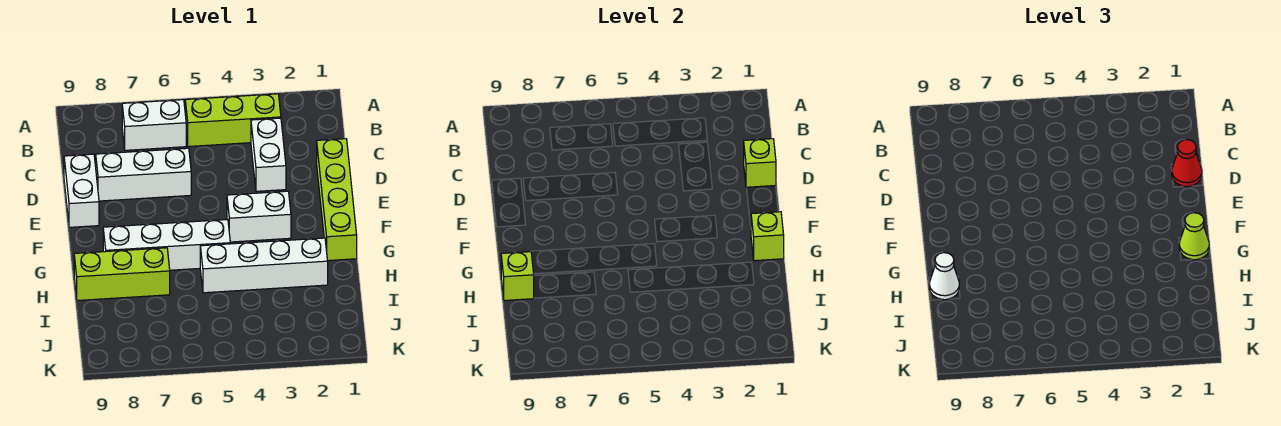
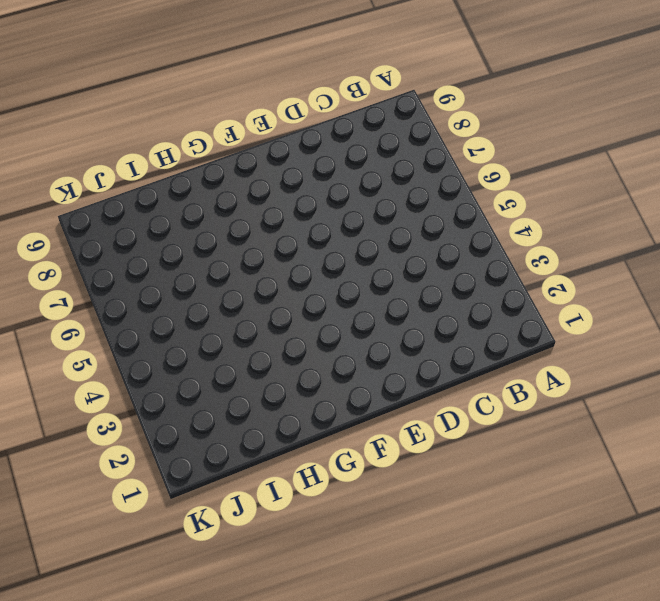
none -> lime brick B3:B5 level 1
none -> white brick B6:B7 level 1
none -> white brick C3:D3 level 1

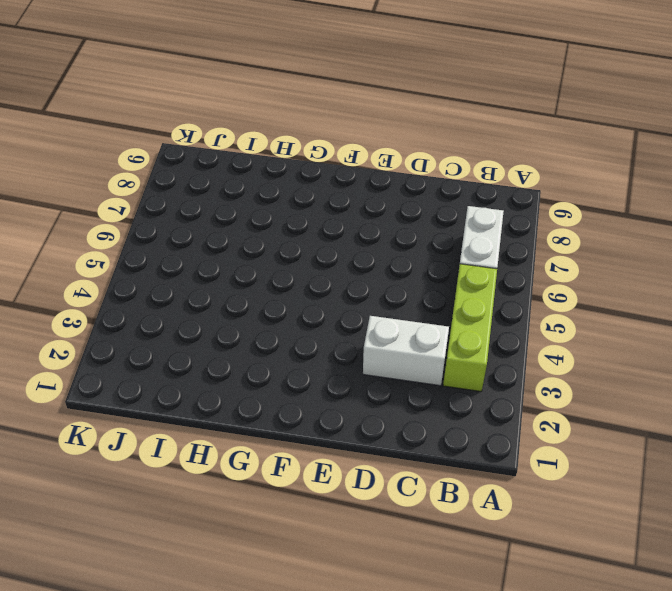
none -> lime brick D1:G1 level 1
none -> white brick D6:D8 level 1
none -> white brick D9:E9 level 1

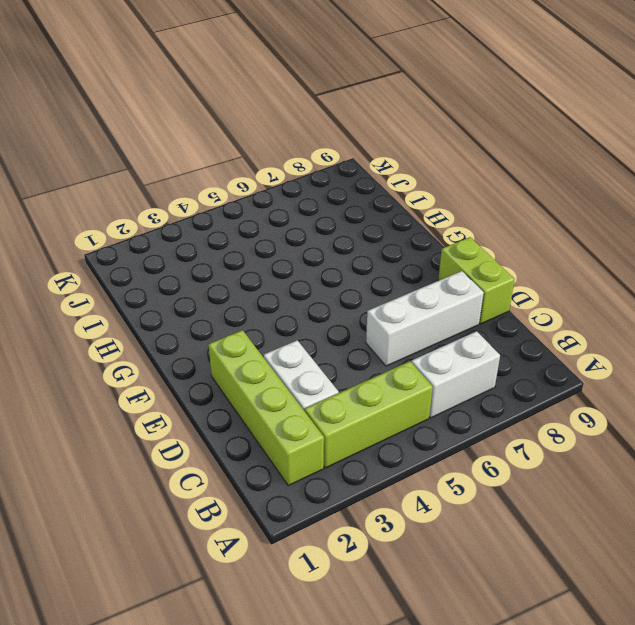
lime brick B2:E2 level 1 -> lime brick D1:G1 level 1
lime brick D9:E9 level 1 -> white brick D9:E9 level 1
none -> white brick F3:F4 level 1
none -> white brick G5:G8 level 1
none -> white brick H2:H5 level 1

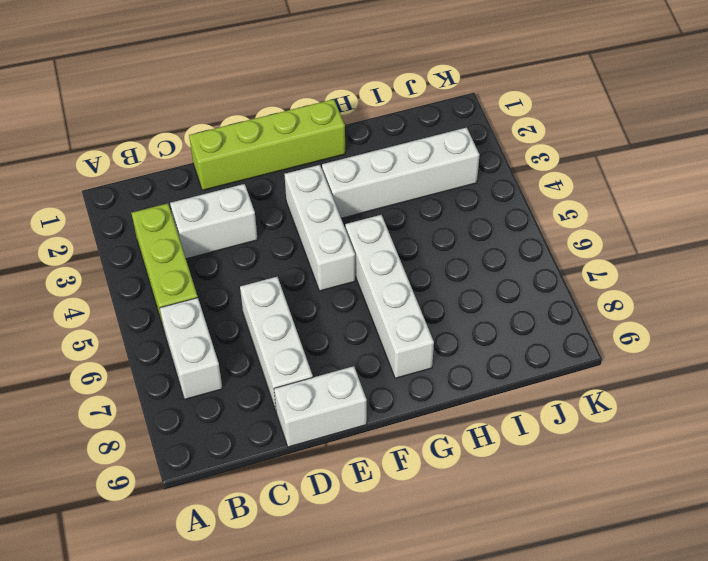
white brick F3:F5 level 1 -> white brick F3:F4 level 1
white brick G3:J3 level 1 -> white brick H2:H5 level 1
none -> lime brick H7:H9 level 1
none -> lime brick D1 level 2
none -> lime brick G1 level 2

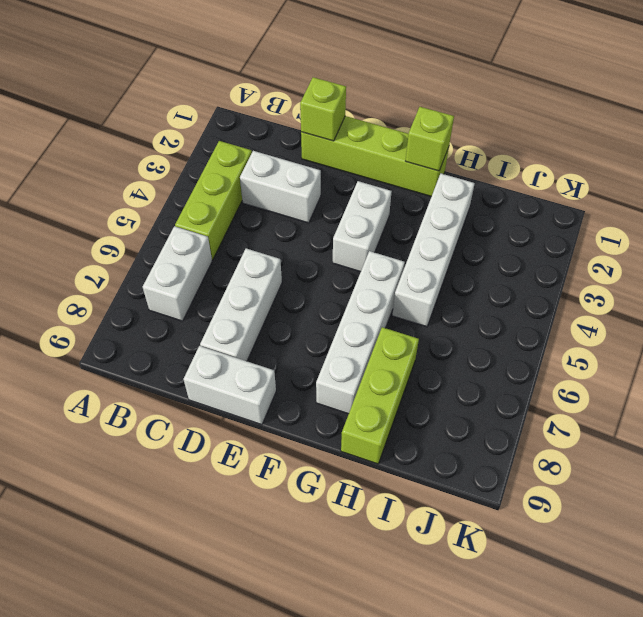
none -> lime brick H9 level 2
none -> red cone D1 level 3
none -> lime cone G1 level 3

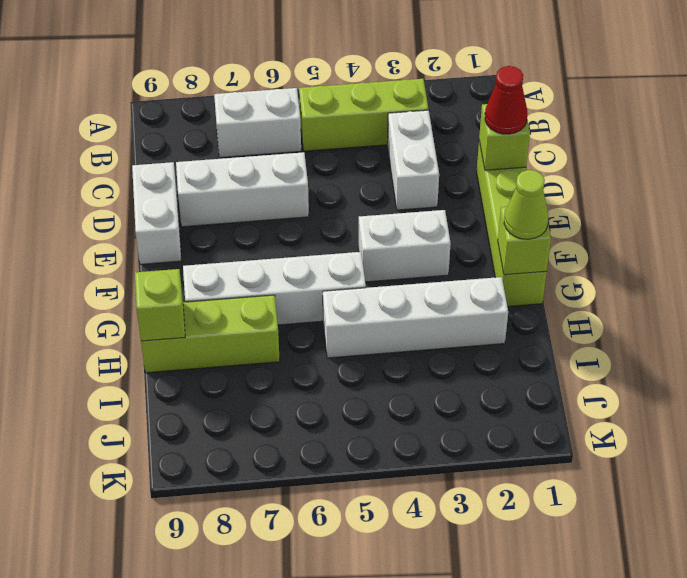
none -> white cone H9 level 3

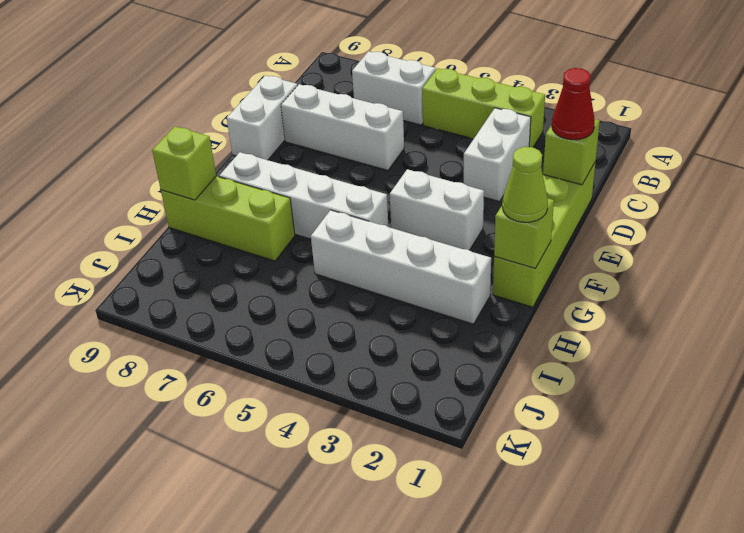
none -> white cone H9 level 3

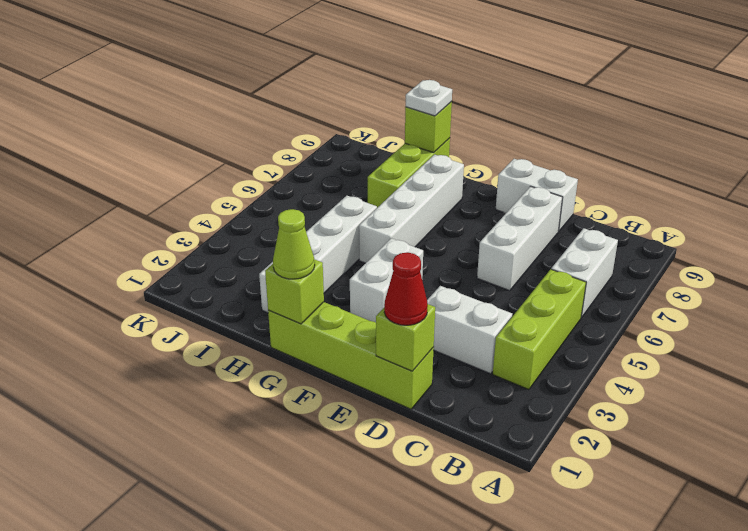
white plate H9 level 3 -> white cone H9 level 3

